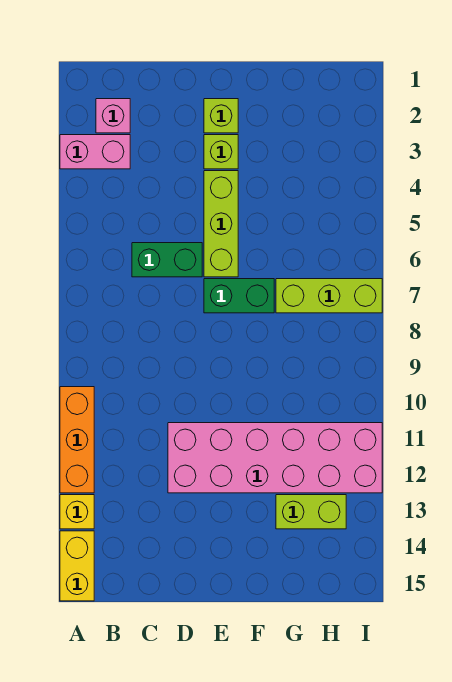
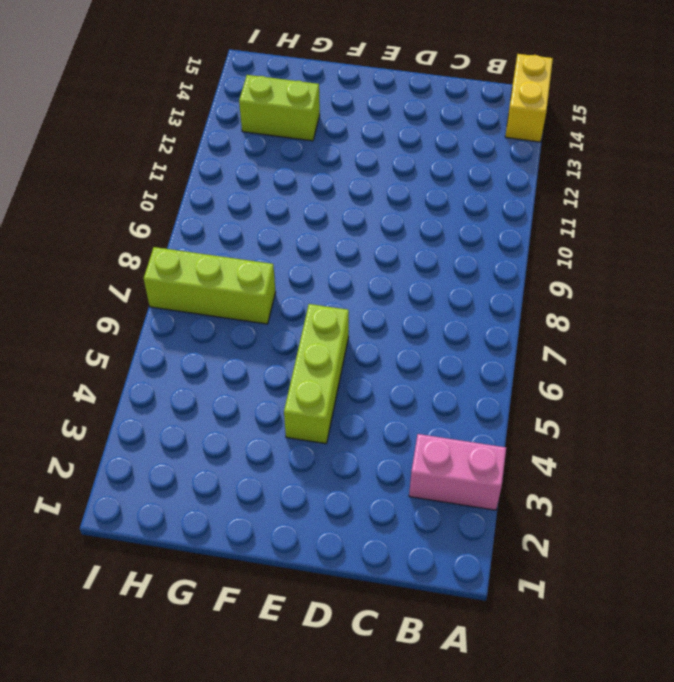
none -> orange brick A10:A12 level 1
none -> yellow brick A13 level 1
none -> pink brick B2 level 1

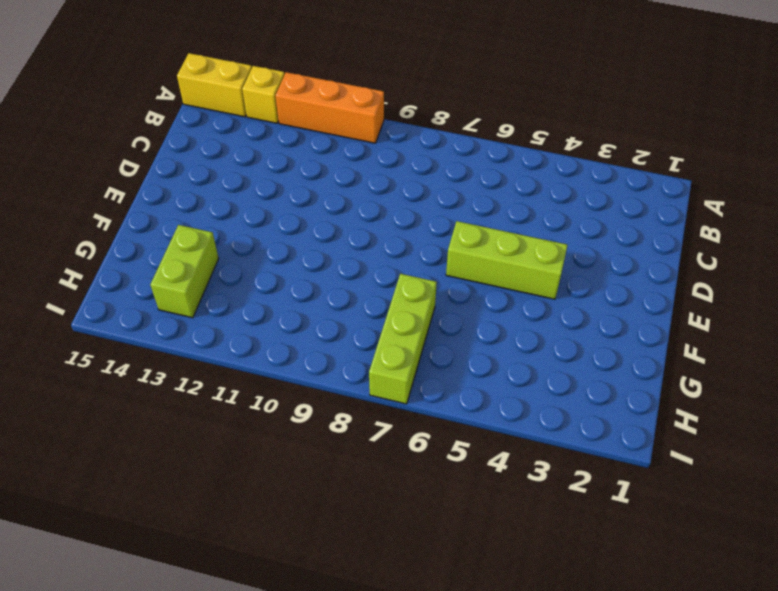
none -> pink brick A3:B3 level 1
none -> pink brick B2 level 1
none -> green brick C6:D6 level 1

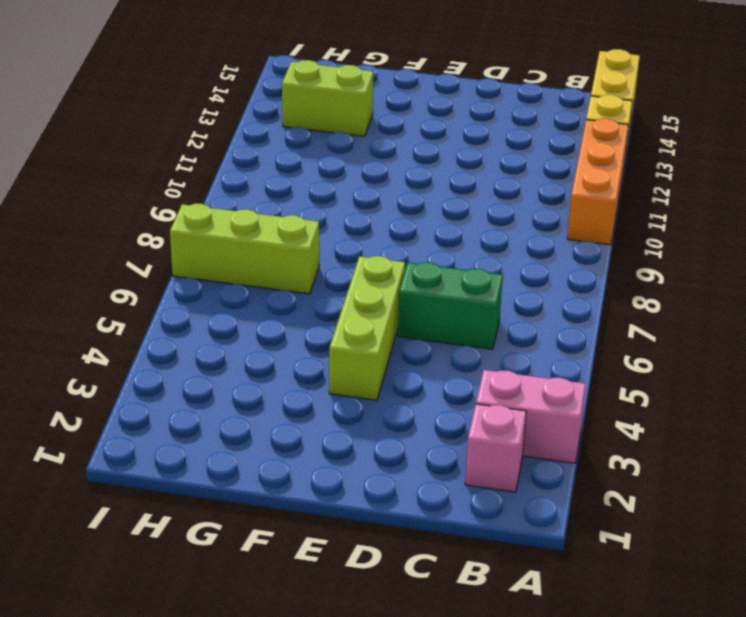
none -> pink brick D11:I12 level 1
none -> lime brick E2 level 1
none -> lime brick E3 level 1

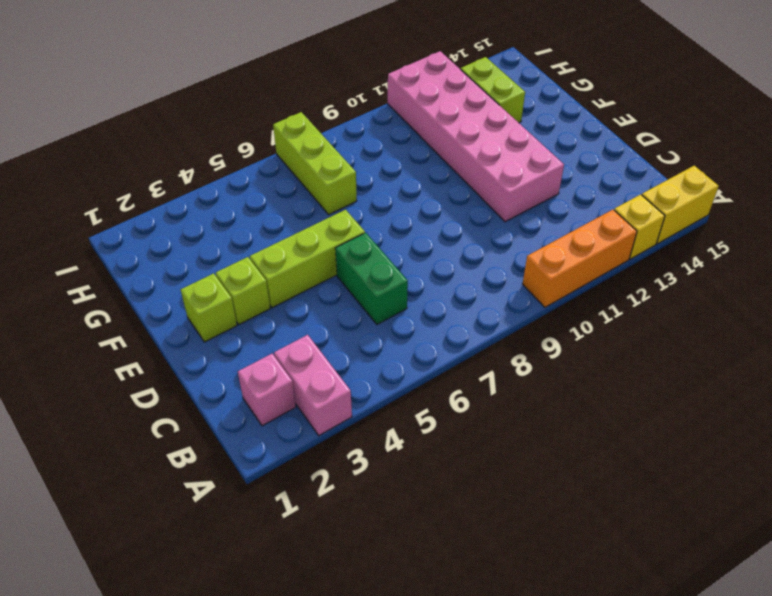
none -> green brick E7:F7 level 1

